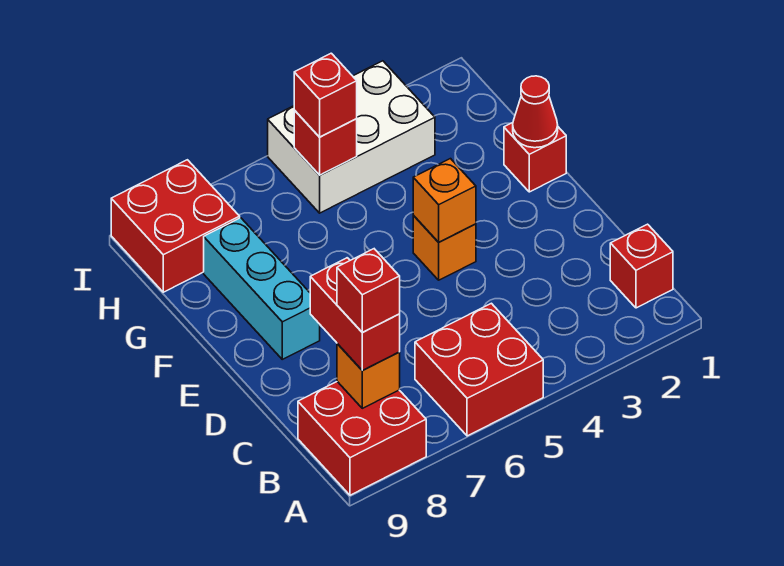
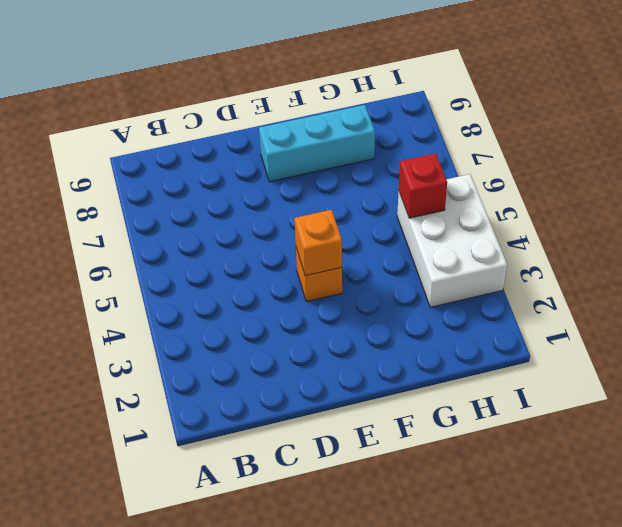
none -> red brick A5:B6 level 1
none -> red brick A8:B9 level 1
none -> red brick B1 level 1

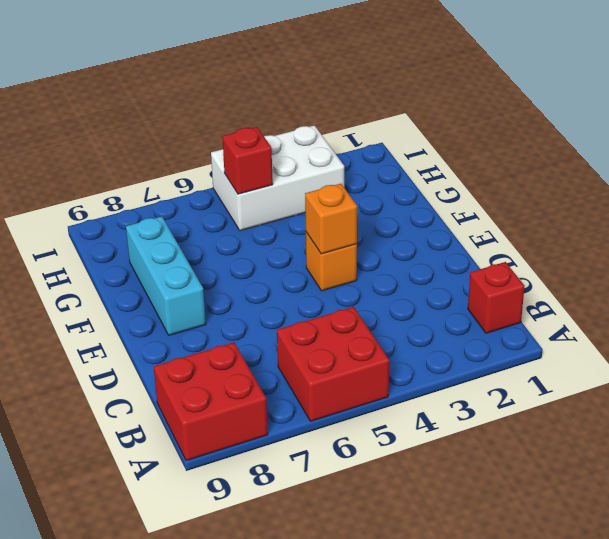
none -> red brick F1 level 1
none -> red brick H8:I9 level 1
none -> orange brick B8 level 2

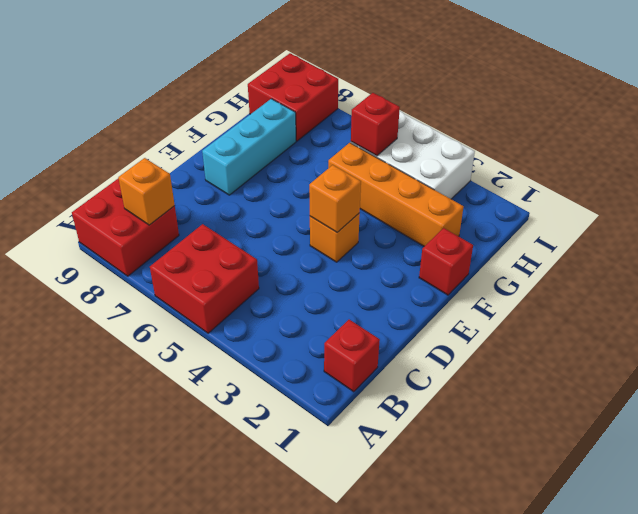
orange brick G2:G5 level 1 -> none
none -> red cone F1 level 2
none -> red brick B8:C8 level 3
none -> red brick H5 level 3

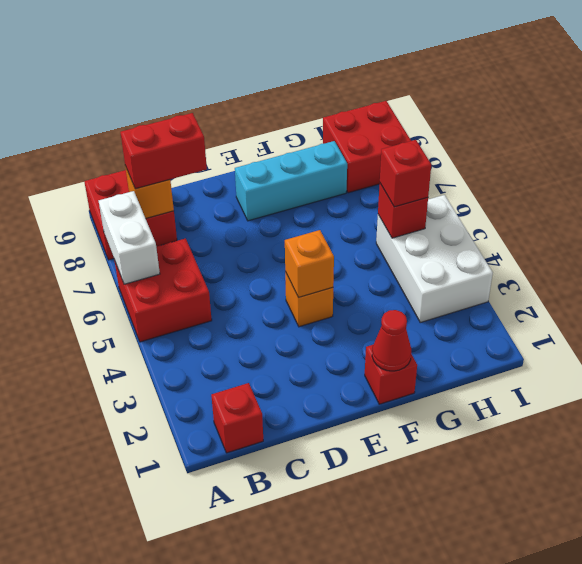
white brick A6:A7 level 2 -> none
none -> red brick B8 level 4

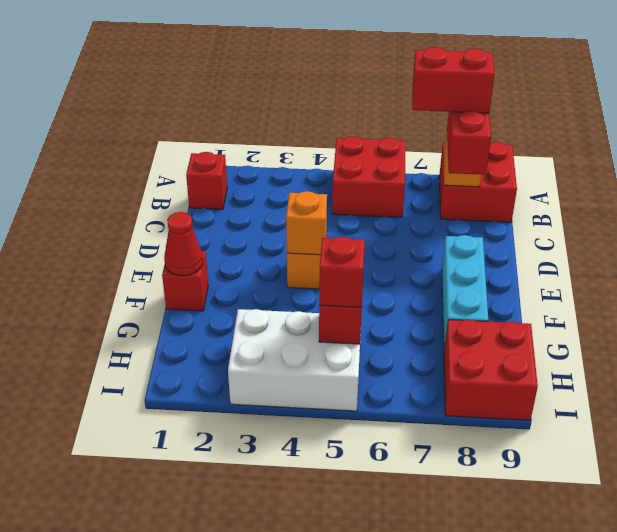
red brick B7:B8 level 4 -> red brick B8 level 4

